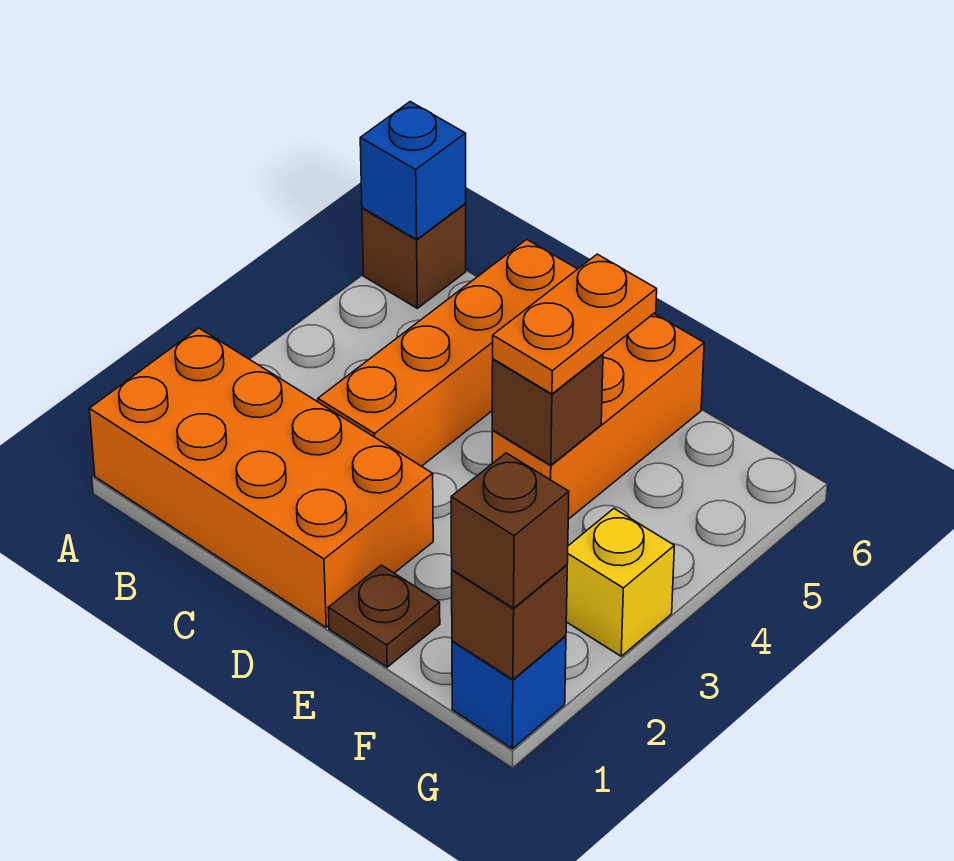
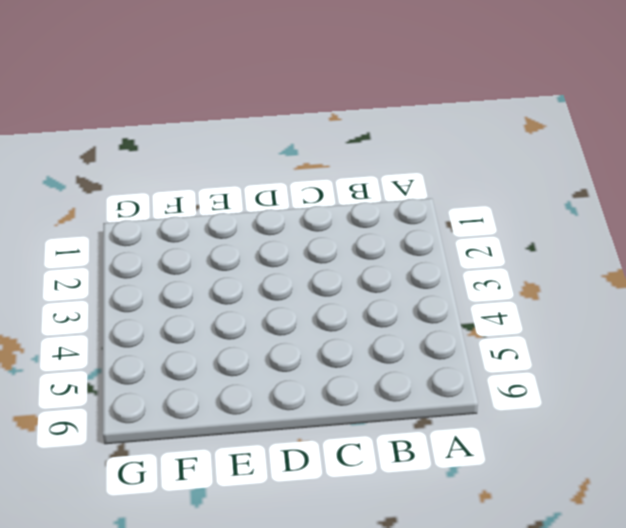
none -> orange brick A1:D2 level 1
none -> brown brick A6 level 1
none -> orange brick C3:C6 level 1

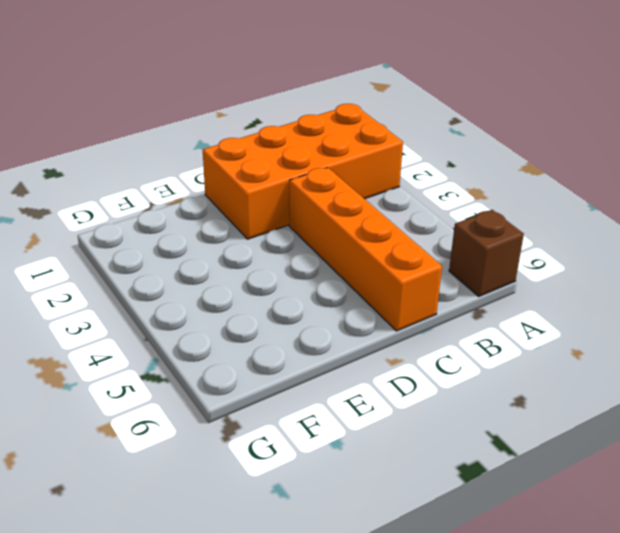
none -> brown plate E1 level 1
none -> orange brick E4:E6 level 1
none -> blue brick G1 level 1

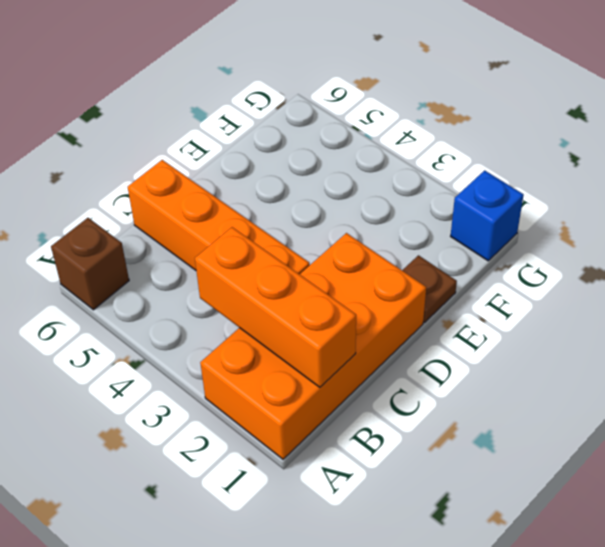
orange brick B1:B3 level 2 -> orange brick E4:E6 level 1
none -> yellow brick G3 level 1
none -> blue brick A6 level 2
none -> brown brick E4 level 2

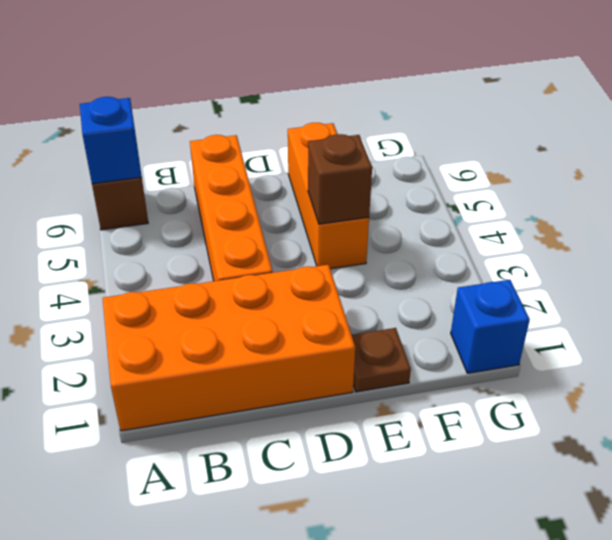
none -> yellow brick G3 level 1
none -> brown brick G1 level 2
none -> orange plate E4:E5 level 3

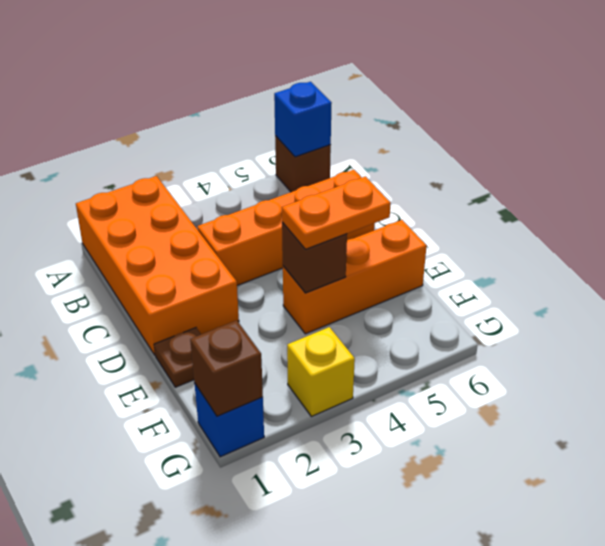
none -> brown brick G1 level 3

